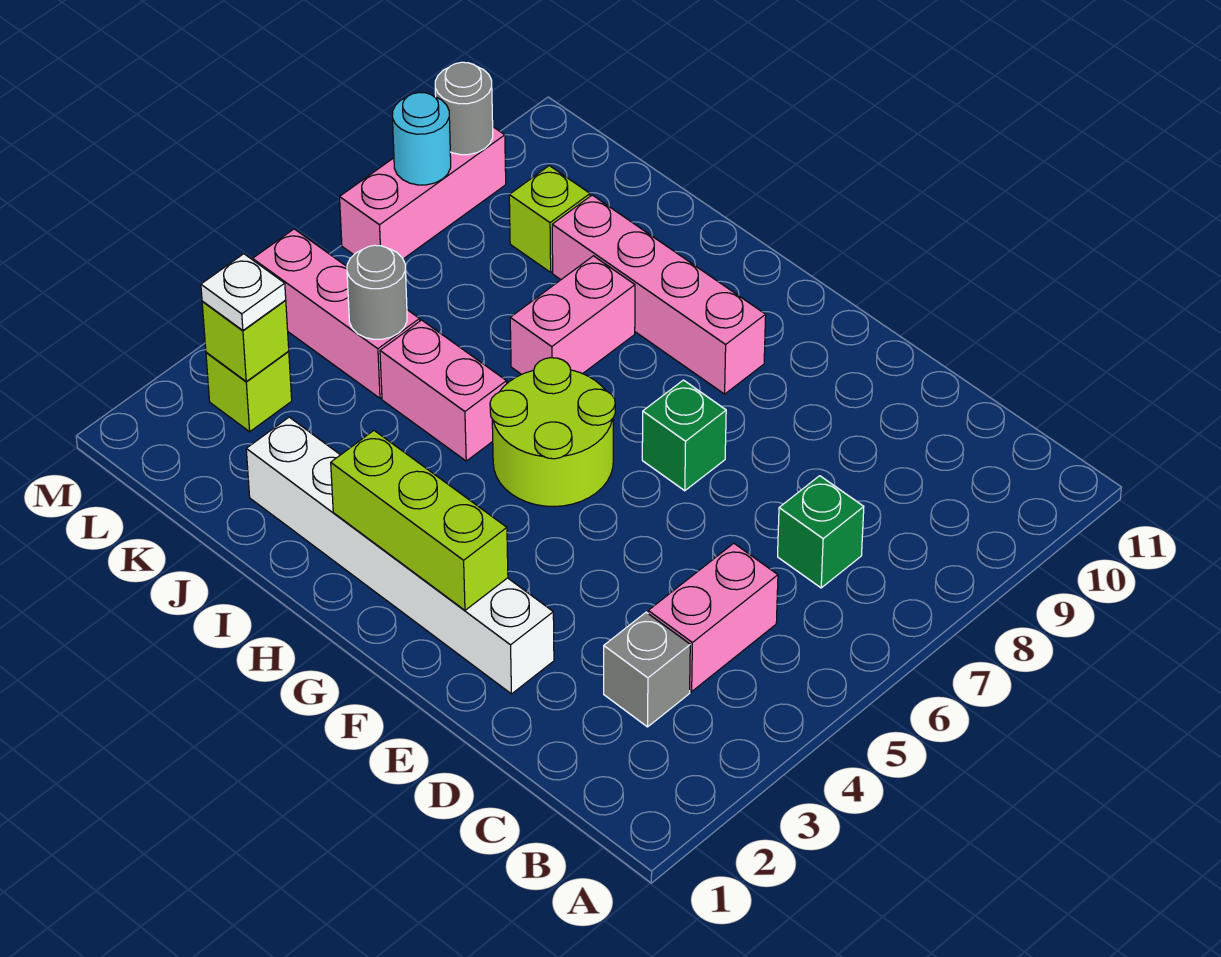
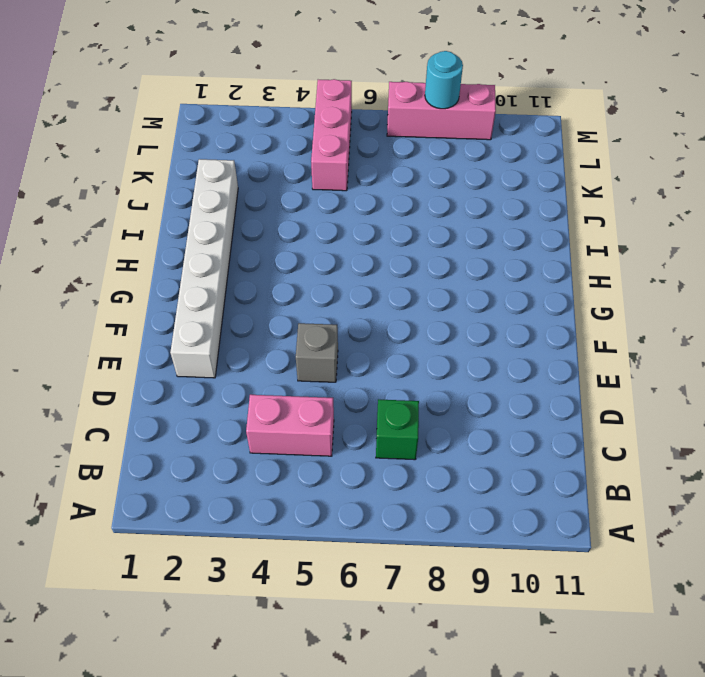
grey brick E5 level 1 -> grey brick C3 level 1
none -> green brick F7 level 1
none -> lime round brick G5:H6 level 1
none -> pink brick G9:J9 level 1

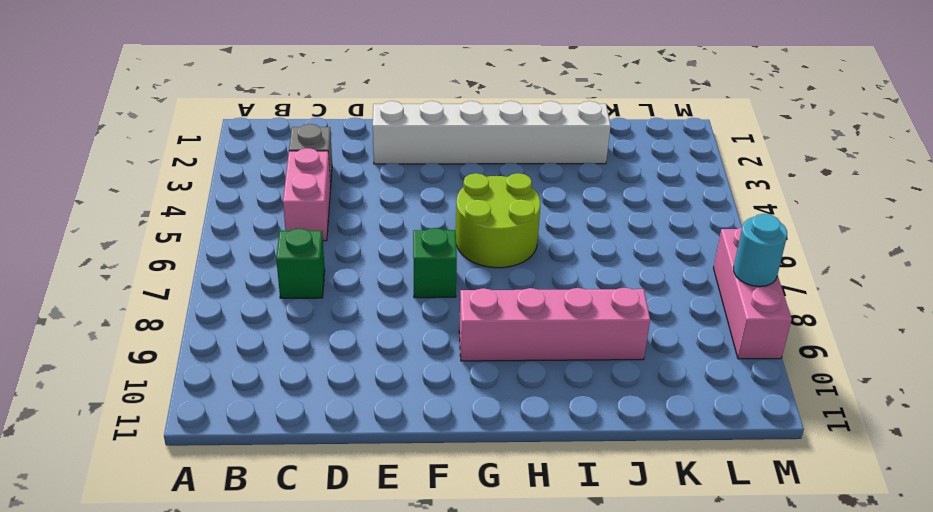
none -> pink brick I5:J5 level 1
none -> pink brick I7:I8 level 1
none -> pink brick K5:M5 level 1

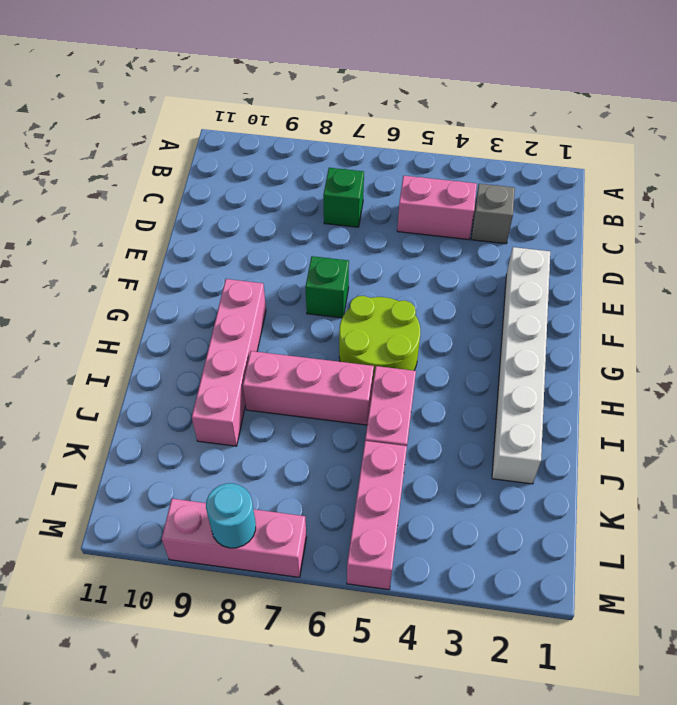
pink brick I6:I8 level 1 -> pink brick I7:I8 level 1
none -> lime brick K9 level 1
none -> lime brick L3 level 1
none -> lime brick F2:H2 level 2

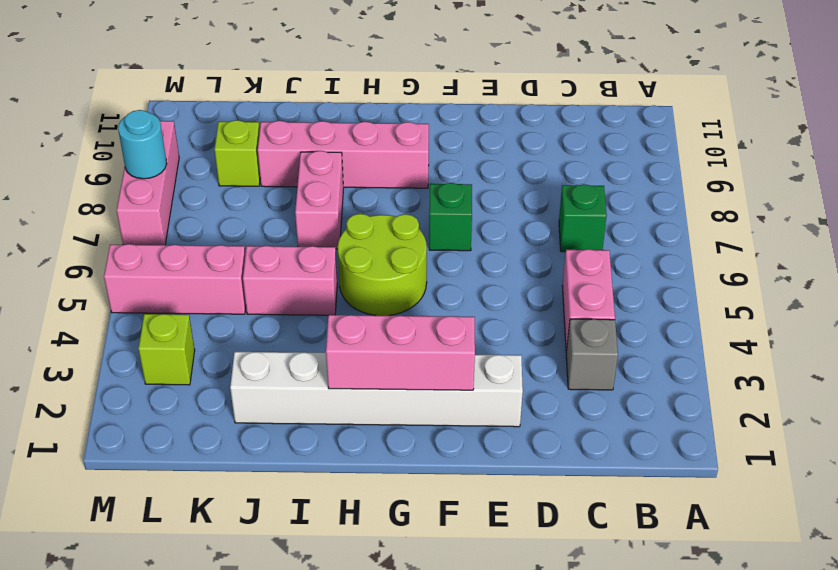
pink brick F2:H2 level 2 -> lime brick F2:H2 level 2
none -> grey round brick K5 level 2
none -> lime brick L3 level 2
none -> grey round brick M9 level 2

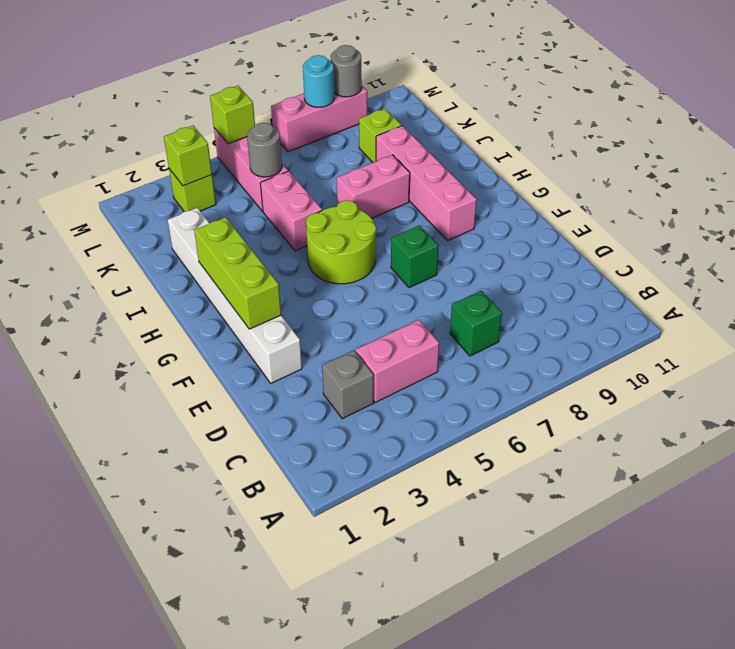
lime brick M5 level 2 -> none
none -> white plate L3 level 3

